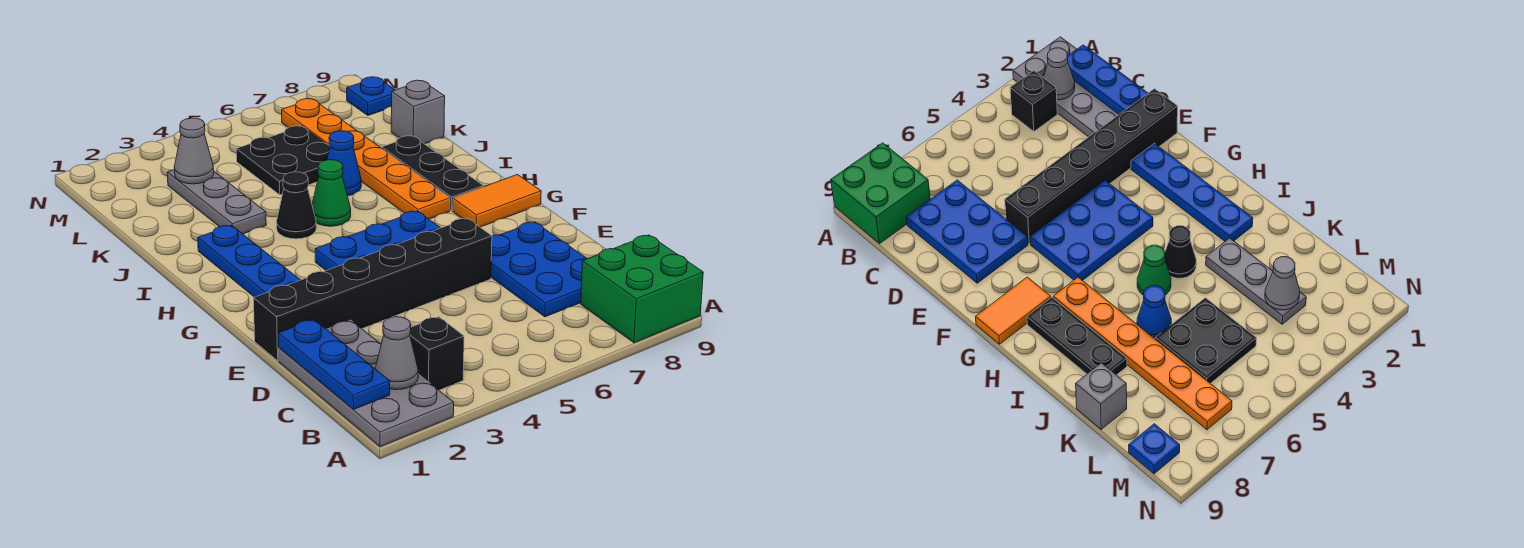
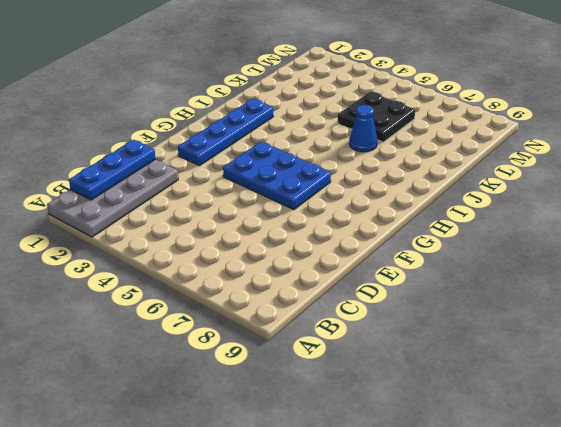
none -> green brick A8:B9 level 1
none -> black brick B3 level 1
none -> blue plate C7:E8 level 1

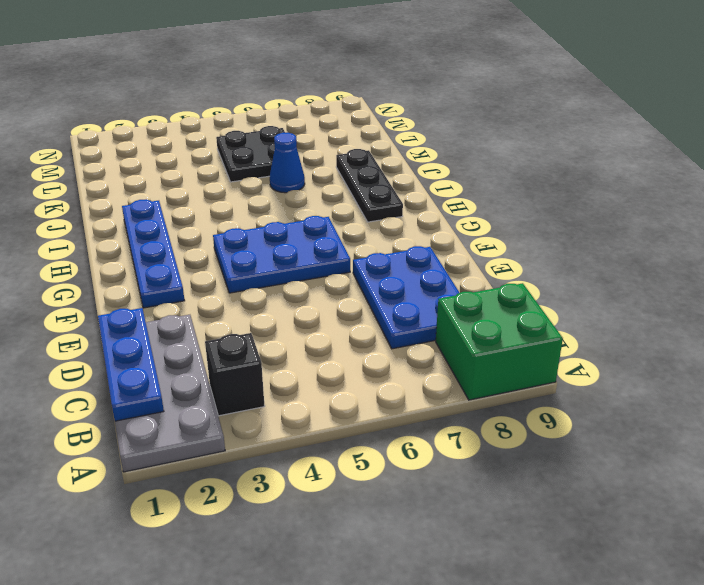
none -> black brick E1:E6 level 1
none -> orange tile G8:G9 level 1
none -> orange plate H7:M7 level 1

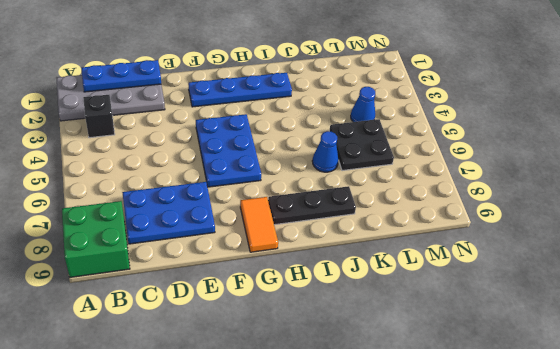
blue cone L4 level 1 -> none
none -> black brick E1:E6 level 1
none -> orange plate H7:M7 level 1
none -> black cone I4 level 1

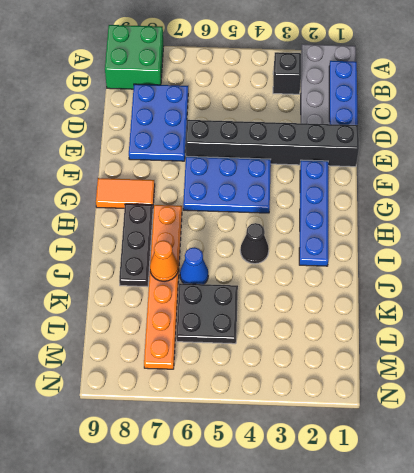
orange cone J7 level 2 -> none
none -> green cone I5 level 1
none -> grey plate J3:L3 level 1
none -> grey brick K9 level 1

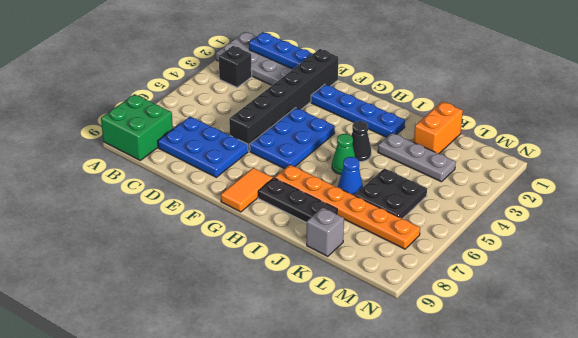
orange brick K1:K2 level 1 -> none
none -> blue plate M9 level 1
none -> grey cone B2 level 2
none -> grey cone L3 level 2

